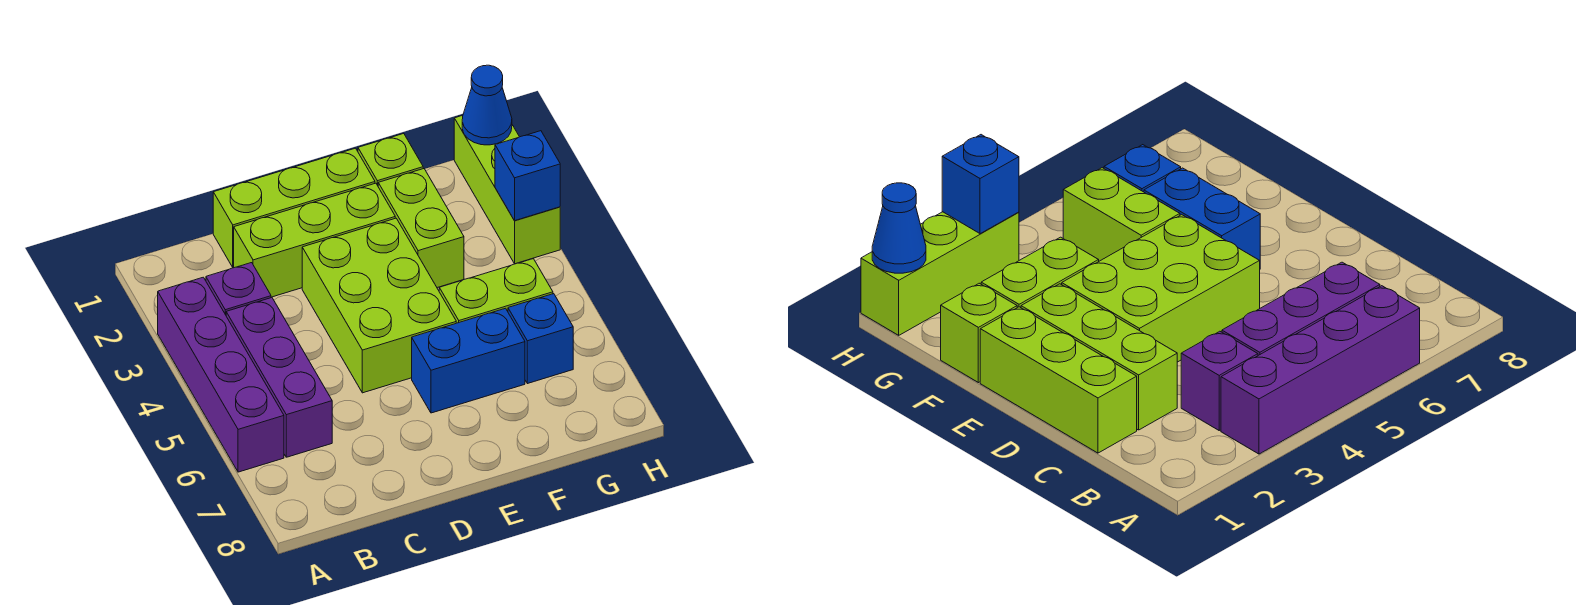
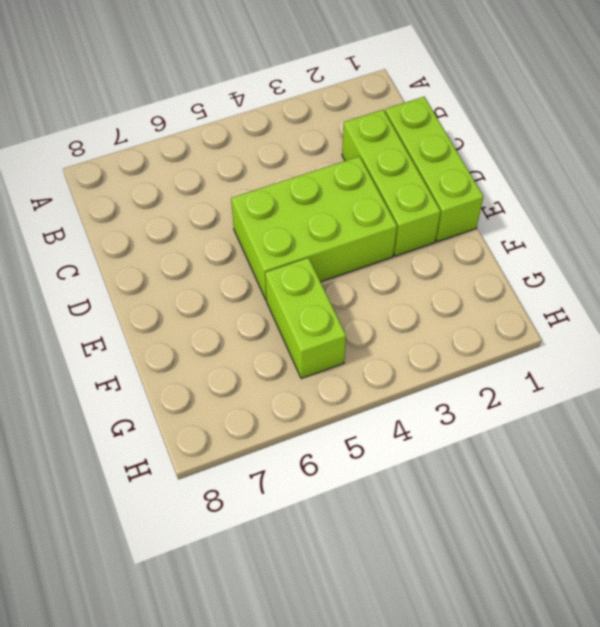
none -> purple brick A3:A6 level 1
none -> purple brick B3 level 1
none -> purple brick B4:B6 level 1

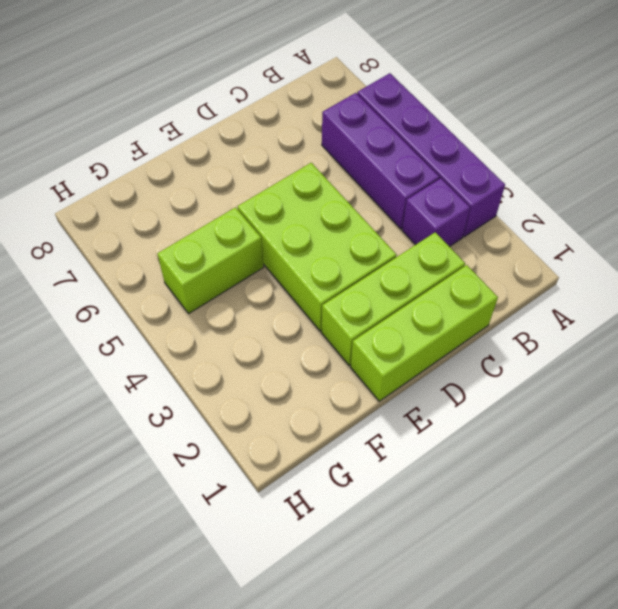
none -> blue brick E6:F6 level 1
none -> lime brick F1 level 1
none -> lime brick F2:F3 level 1

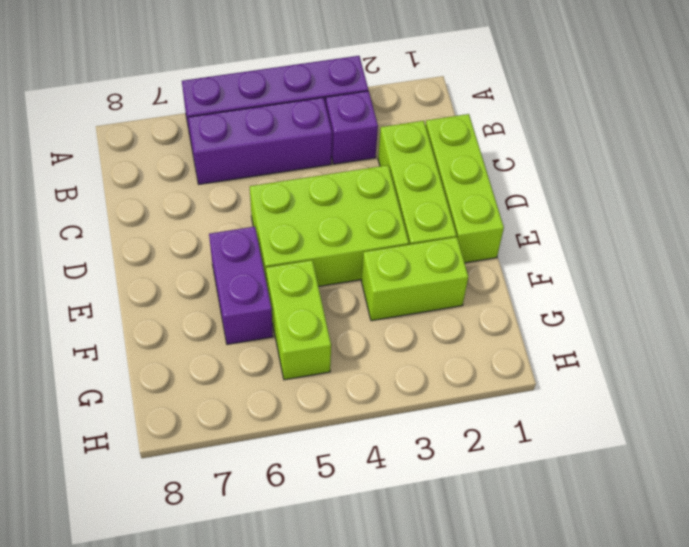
purple brick E6:F6 level 1 -> blue brick E6:F6 level 1
none -> lime brick F1 level 1
none -> blue brick G6 level 1
none -> lime brick H1:H3 level 1

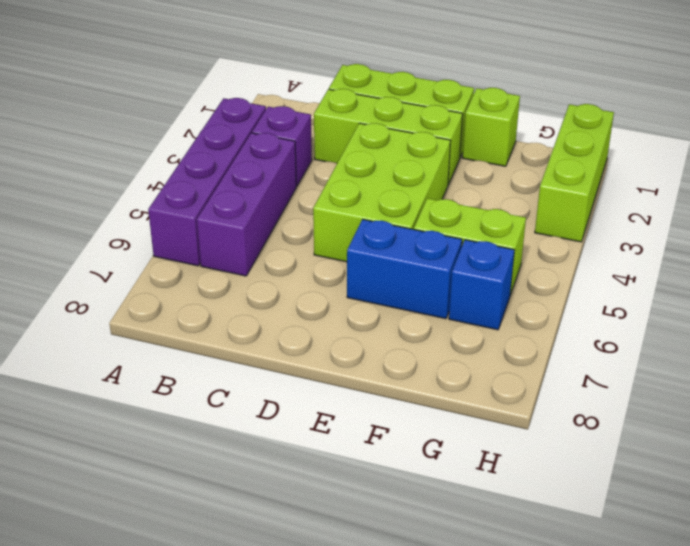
none -> lime brick F2:F3 level 1
none -> blue cone H1 level 2
none -> blue brick H3 level 2

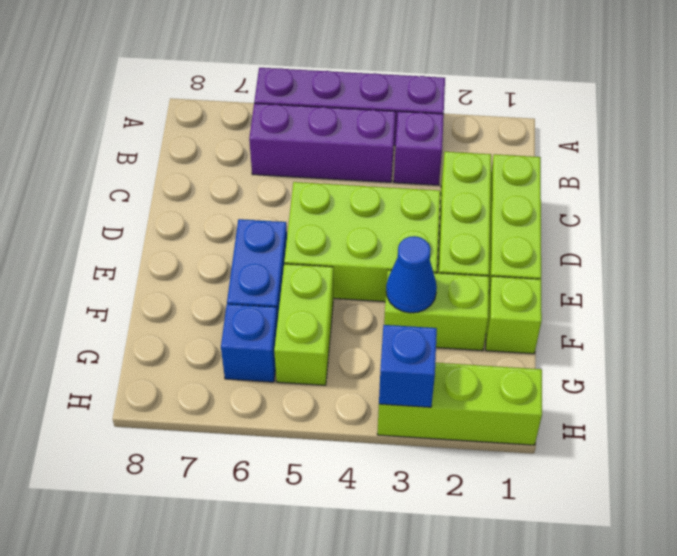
blue cone F3 level 2 -> blue cone H1 level 2

